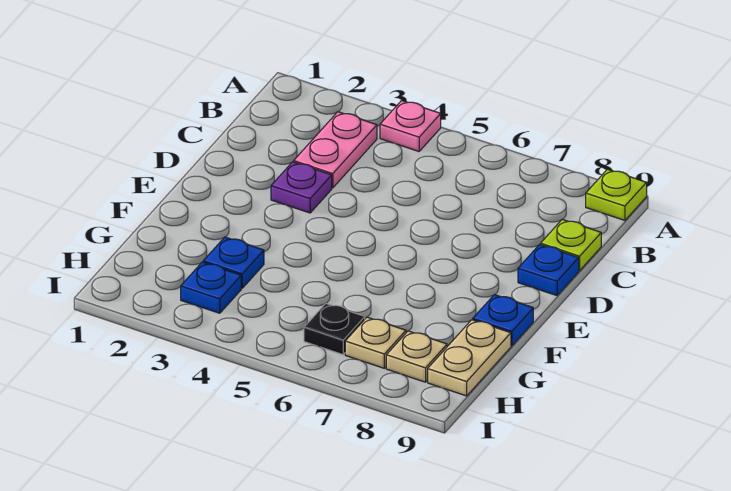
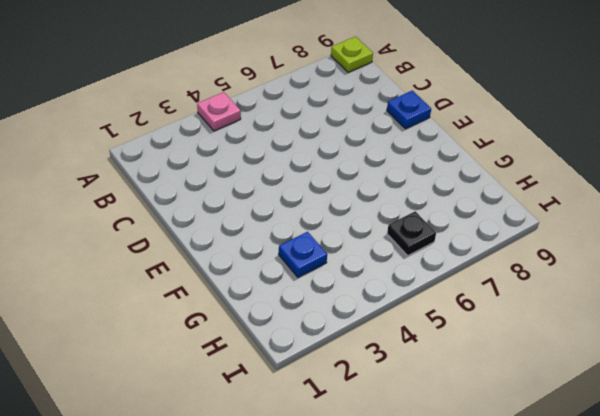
none -> pink plate B3:C3 level 1
none -> lime plate C9 level 1
none -> purple plate D3 level 1

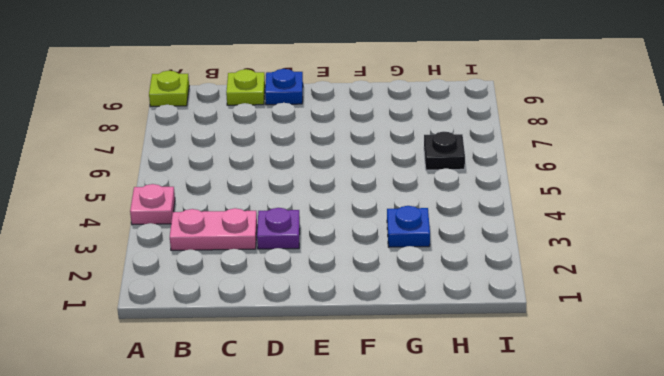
none -> blue plate F9 level 1
none -> tan plate G9:H9 level 1
none -> blue plate H3 level 1

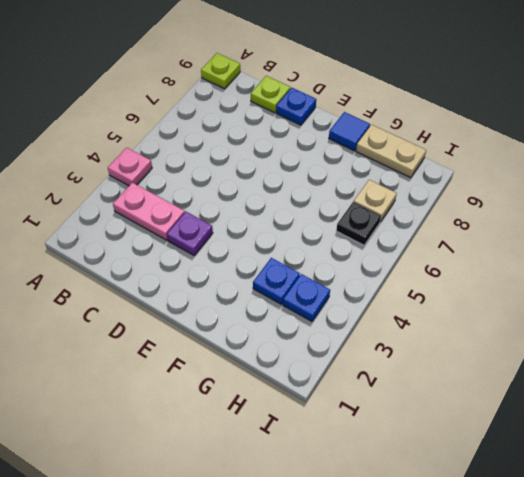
blue tile F9 level 1 -> blue plate F9 level 1
none -> tan plate H8 level 1

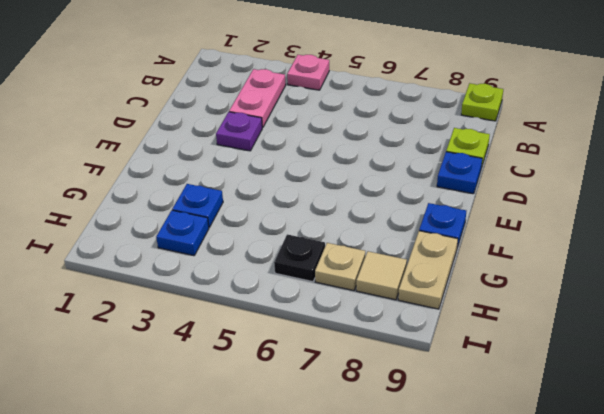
tan tile H8 level 1 -> tan plate H8 level 1

